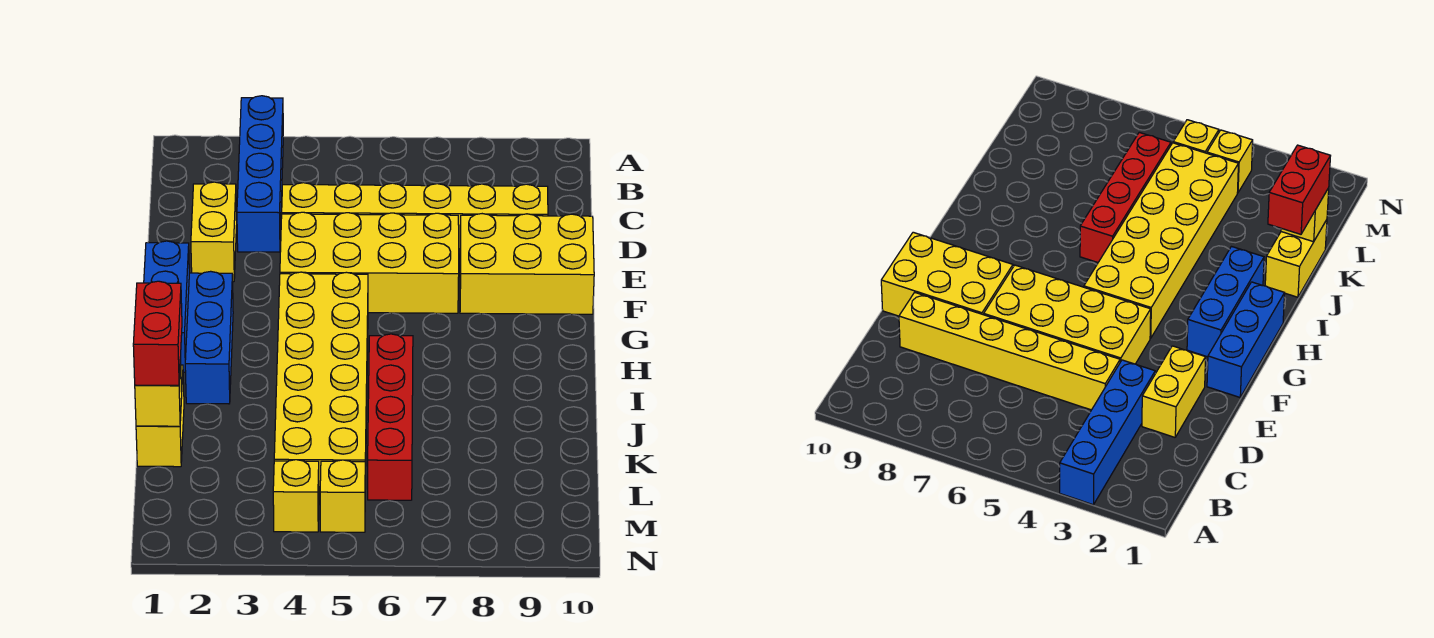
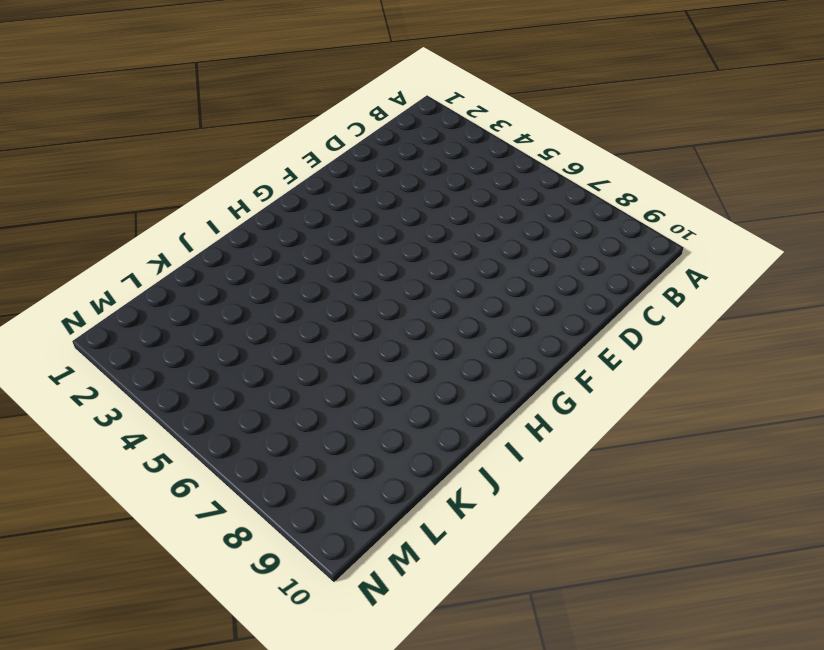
none -> blue brick A3:D3 level 1
none -> yellow brick D2:E2 level 1
none -> yellow brick D4:D9 level 1

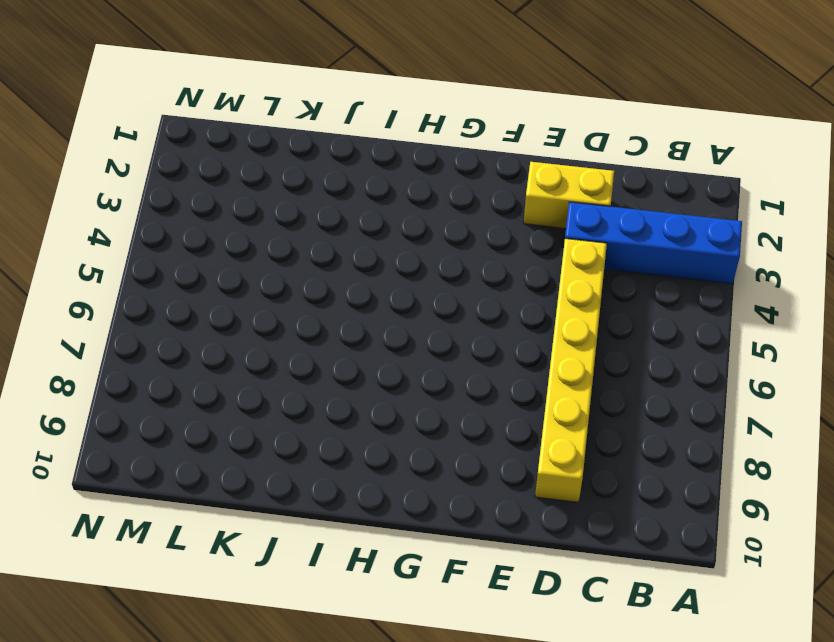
none -> yellow brick E4:F7 level 1
none -> yellow brick E8:F10 level 1
none -> blue brick F1:H1 level 1

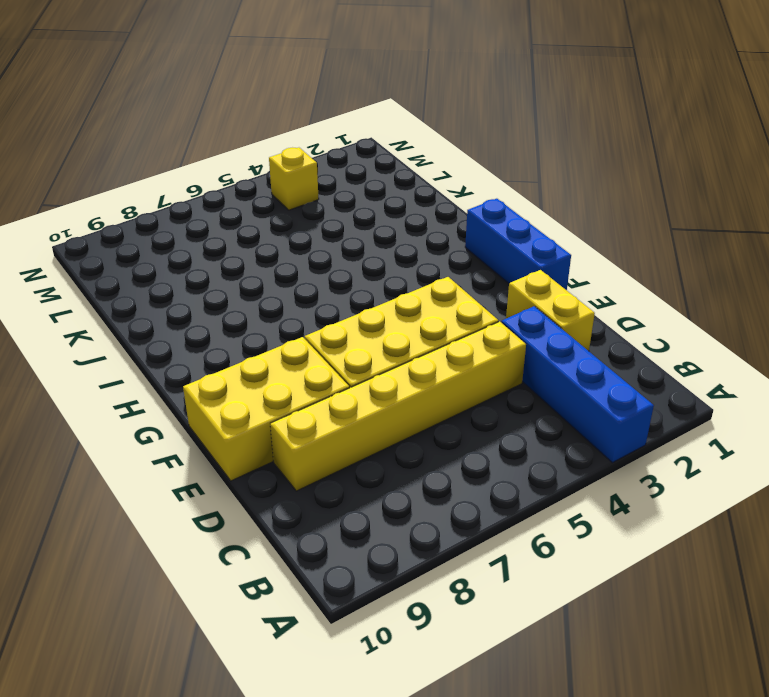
none -> blue brick G2:I2 level 1
none -> yellow brick G4:L5 level 1
none -> red brick I6:L6 level 1

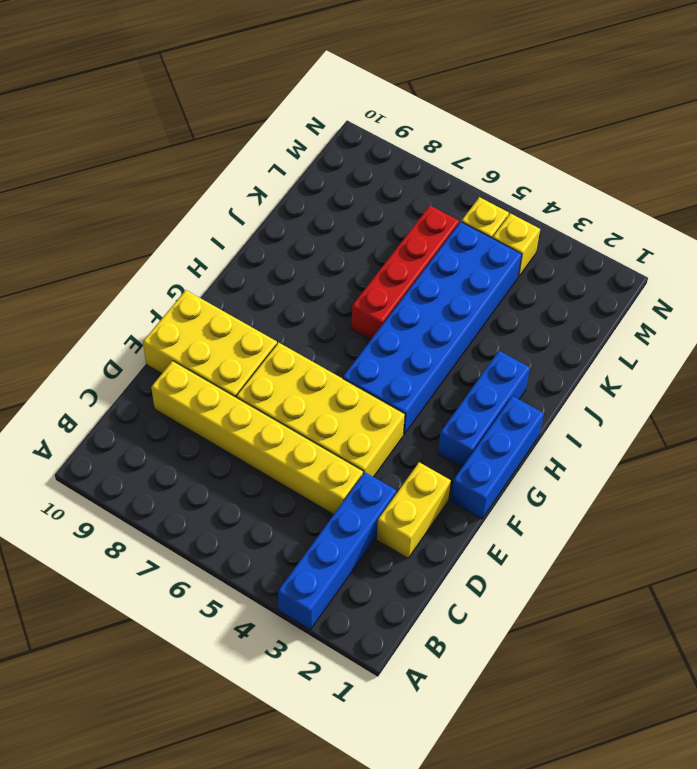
blue brick G4:L5 level 1 -> yellow brick G4:L5 level 1
none -> yellow brick J1:K1 level 1
none -> yellow brick K1 level 2
none -> red brick J1:K1 level 3

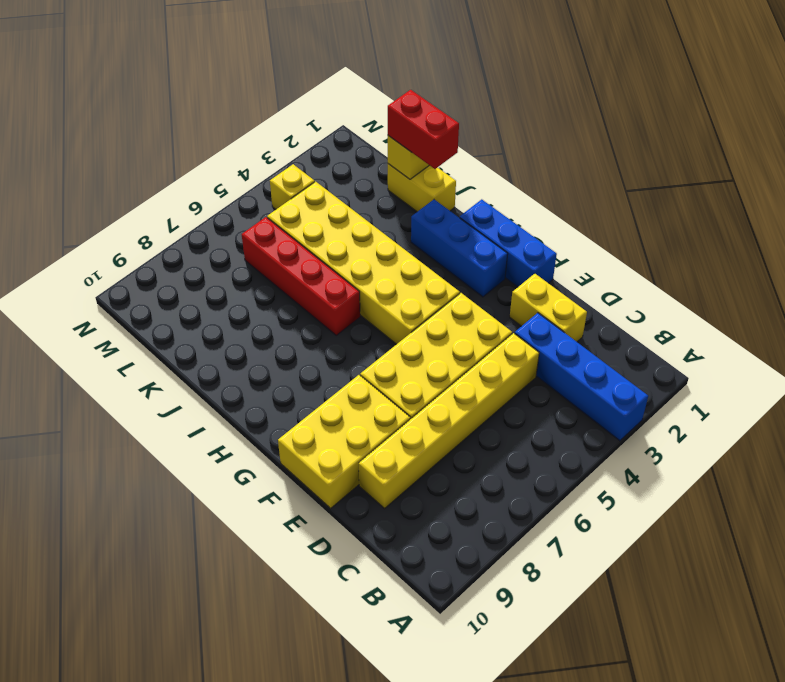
none -> yellow brick M5 level 1

